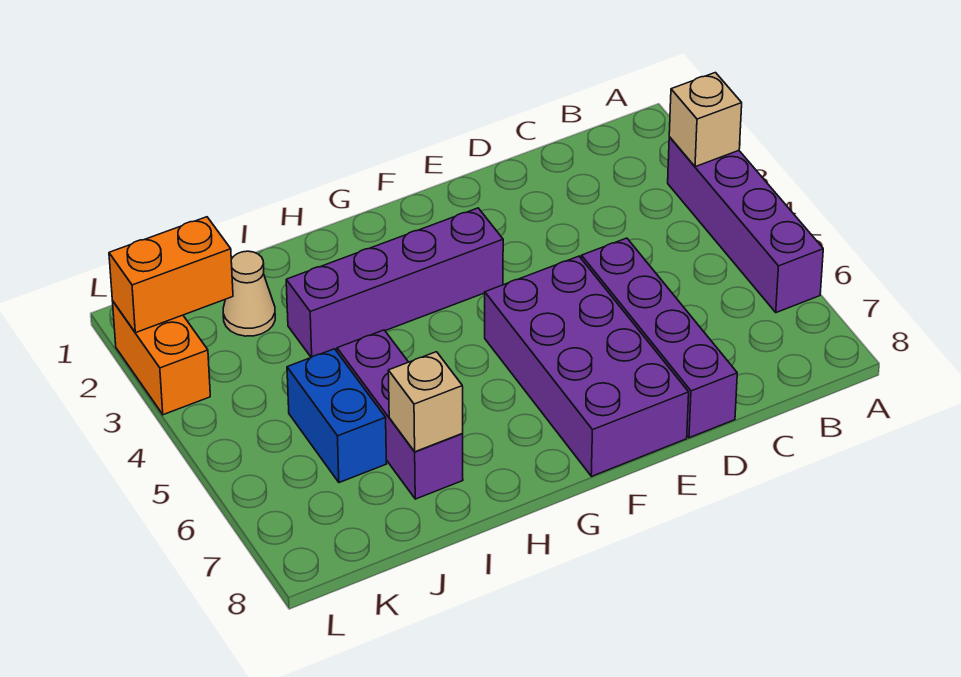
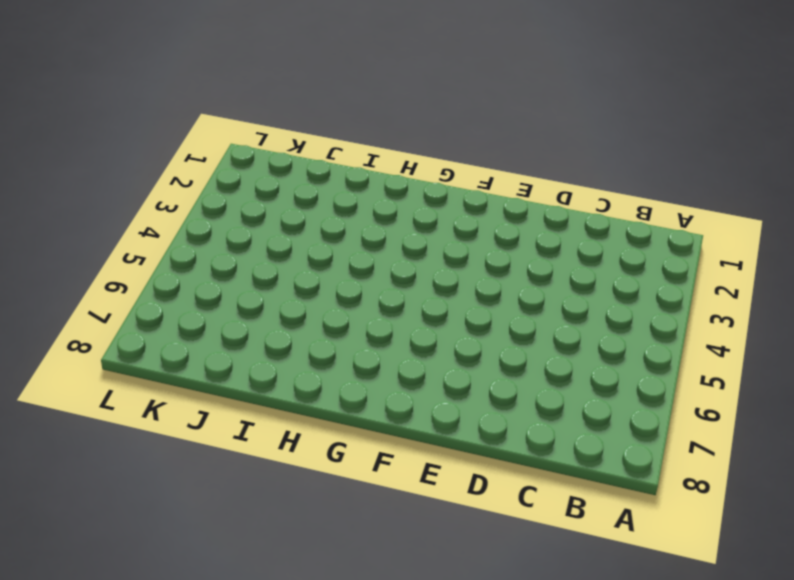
none -> purple brick A3:A6 level 1
none -> purple brick D5:D8 level 1

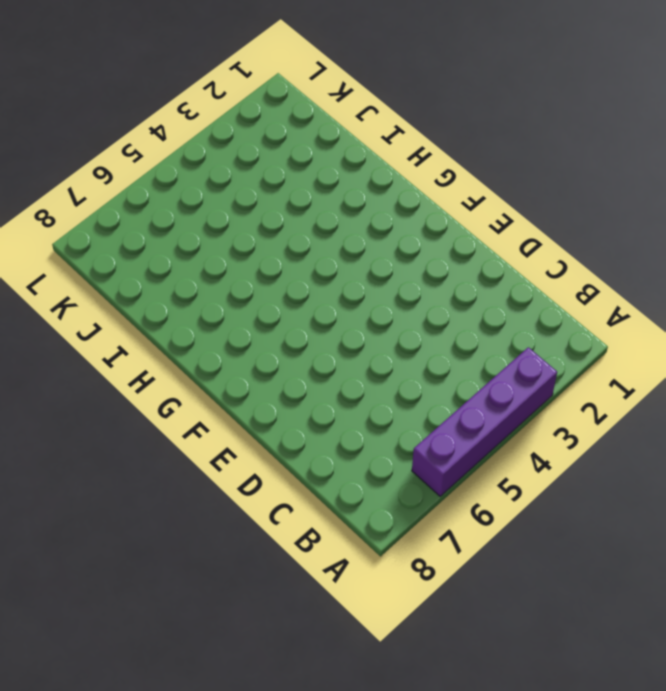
none -> purple brick D5:D8 level 1
none -> purple brick E5:F8 level 1

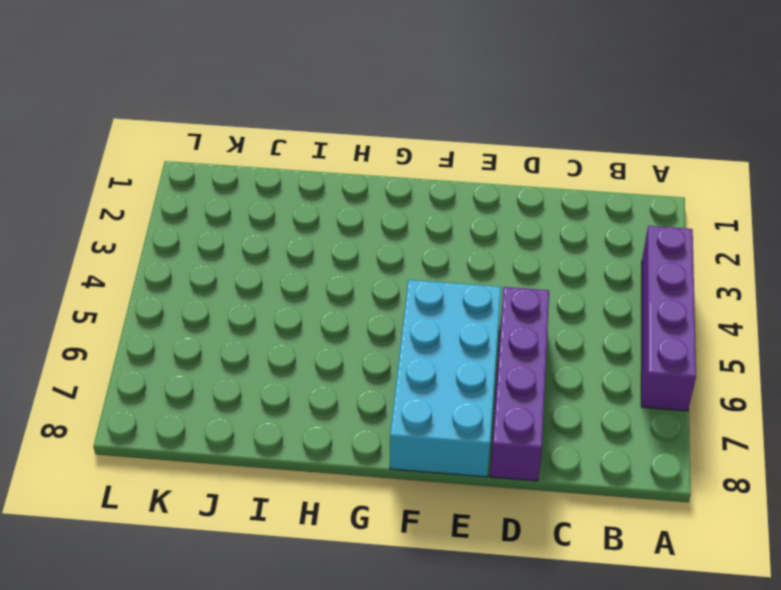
cyan brick E5:F8 level 1 -> purple brick E5:F8 level 1
none -> purple brick F3:I3 level 1
none -> purple brick I5:I7 level 1

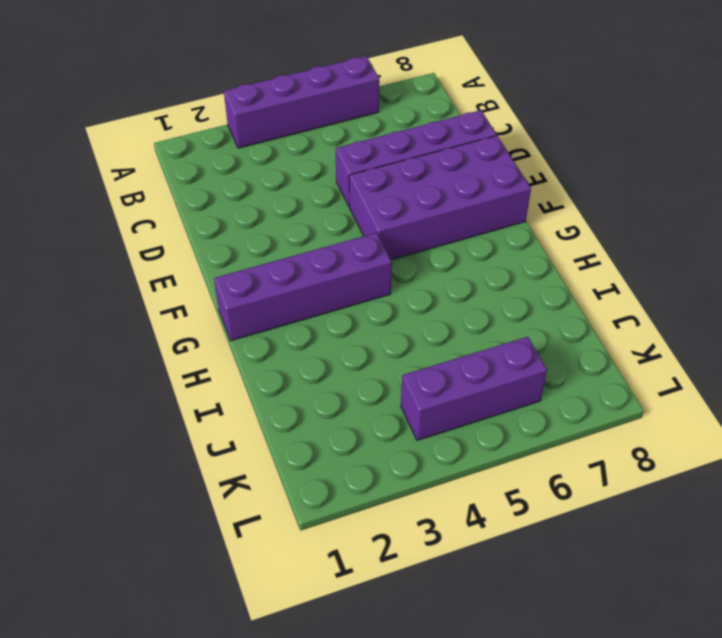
purple brick G1:G4 level 1 -> purple brick F3:I3 level 1
purple brick K4:K6 level 1 -> purple brick I5:I7 level 1
none -> tan cone J2 level 1
none -> blue brick J5:J6 level 1

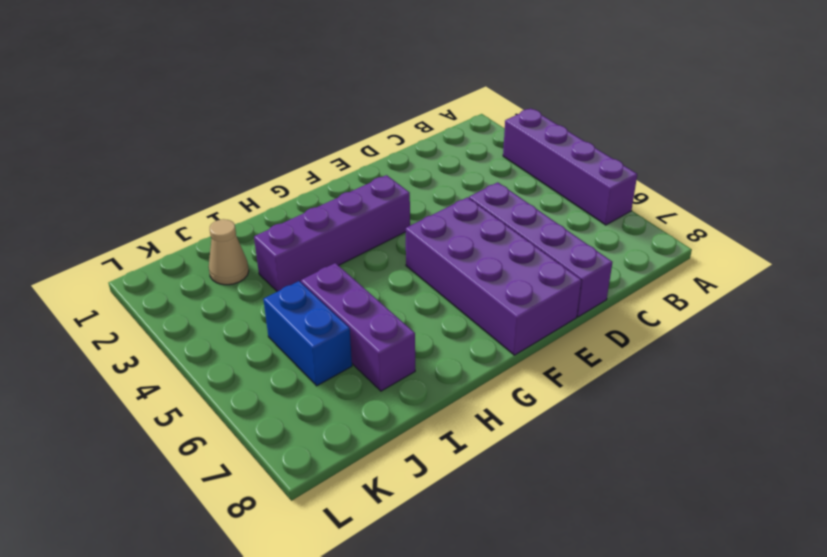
none -> orange brick L2:L3 level 1
none -> tan brick A3 level 2

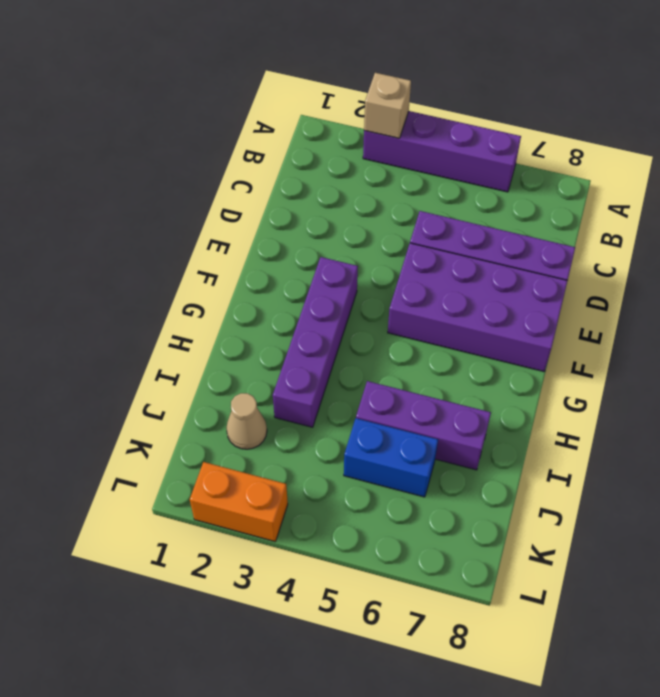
none -> tan brick I7 level 2
none -> orange brick K2:L2 level 2

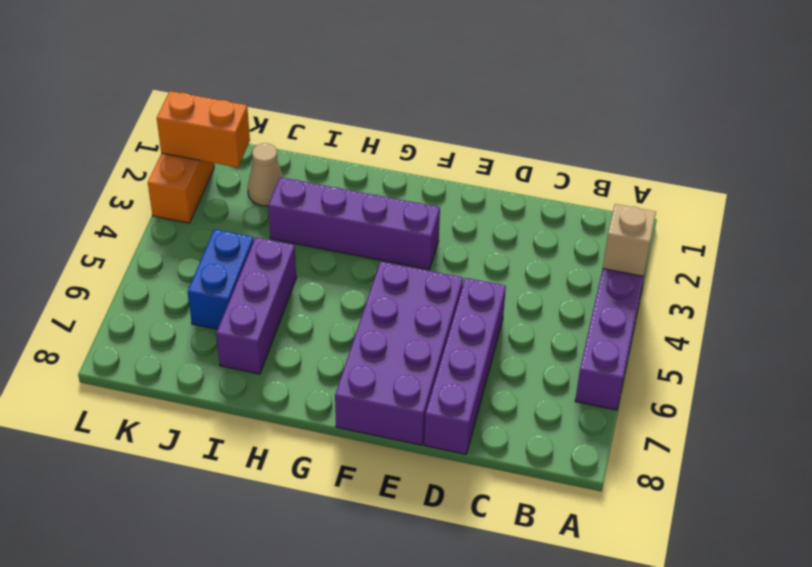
none -> tan brick I7 level 2

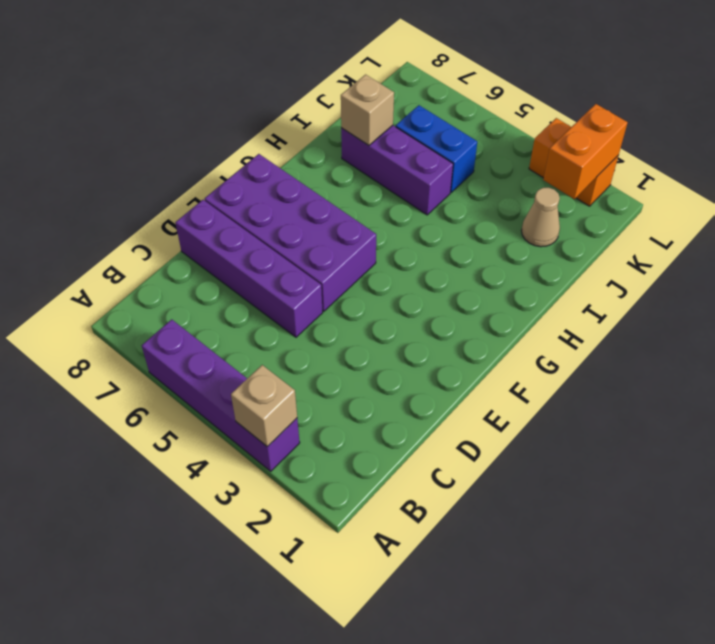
none -> purple brick F3:I3 level 1

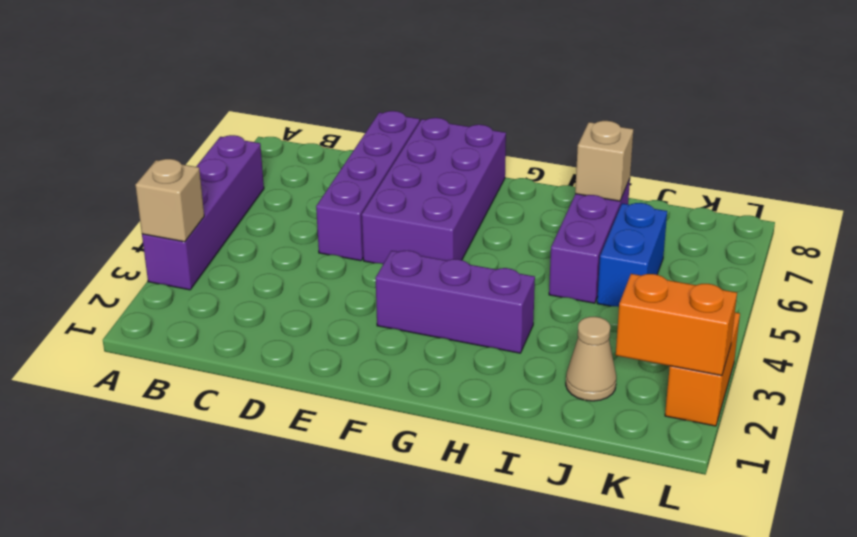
purple brick F3:H3 level 1 -> purple brick F3:I3 level 1

